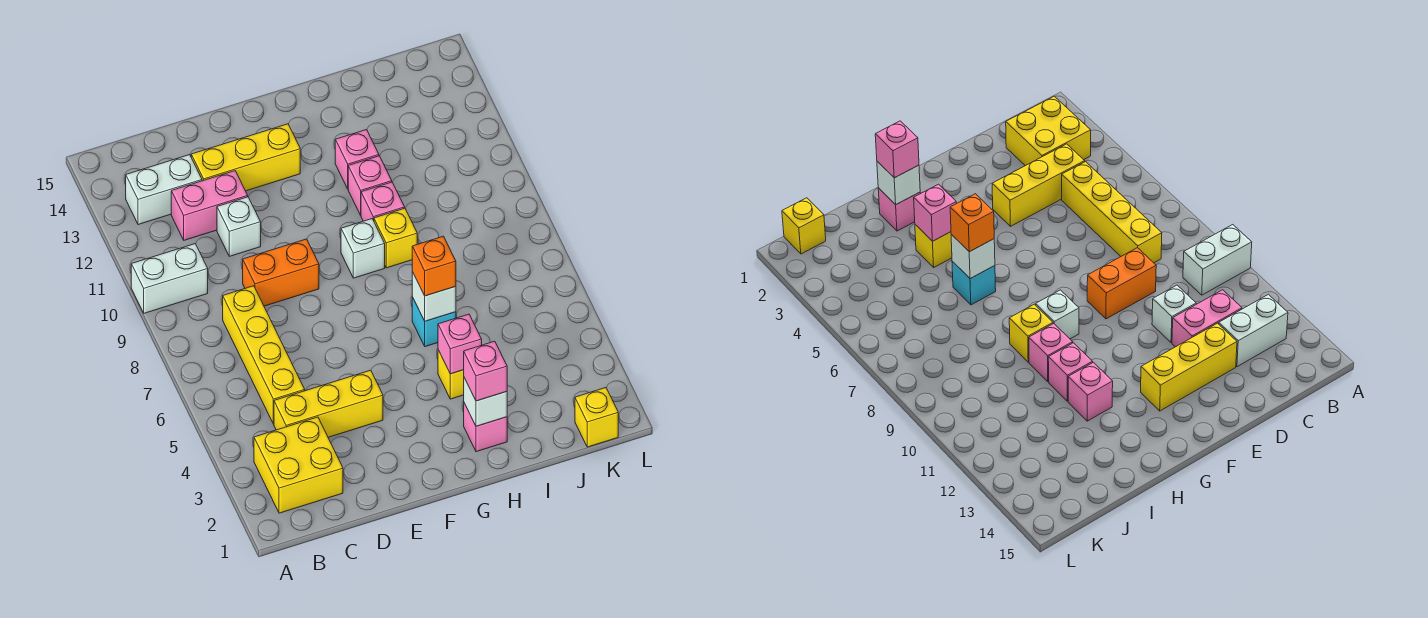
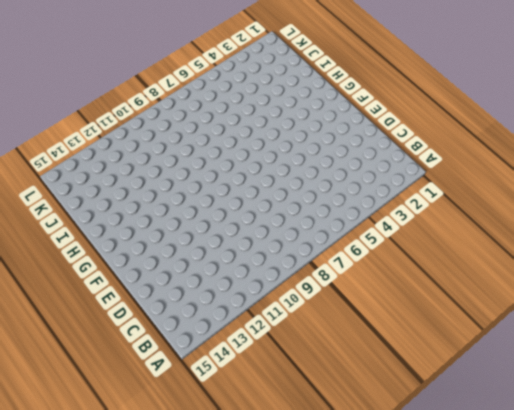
none -> white brick A10:B10 level 1
none -> yellow brick B2:C3 level 1
none -> white brick B13:C13 level 1

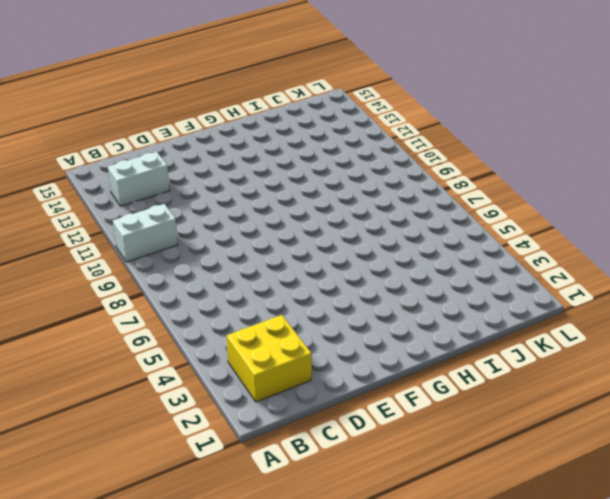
none -> yellow brick C4:E4 level 1
none -> yellow brick C5:C8 level 1
none -> pink brick C12:D12 level 1

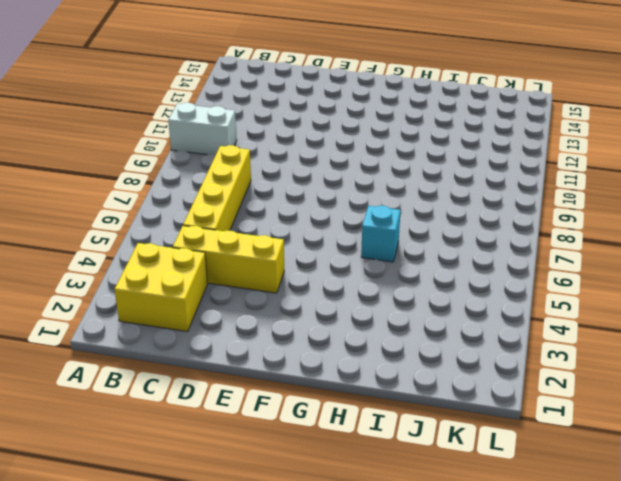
none -> white brick B13:C13 level 1
none -> pink brick C12:D12 level 1
none -> orange brick D9:E9 level 1

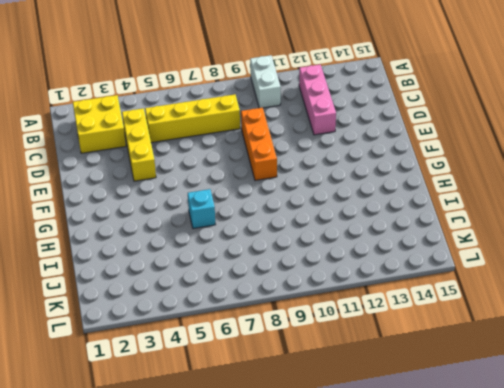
pink brick B12:D12 level 1 -> pink brick C12:D12 level 1
orange brick D9:F9 level 1 -> orange brick D9:E9 level 1
none -> white brick B13:C13 level 1
none -> white brick D11 level 1
none -> yellow brick D13:F13 level 1

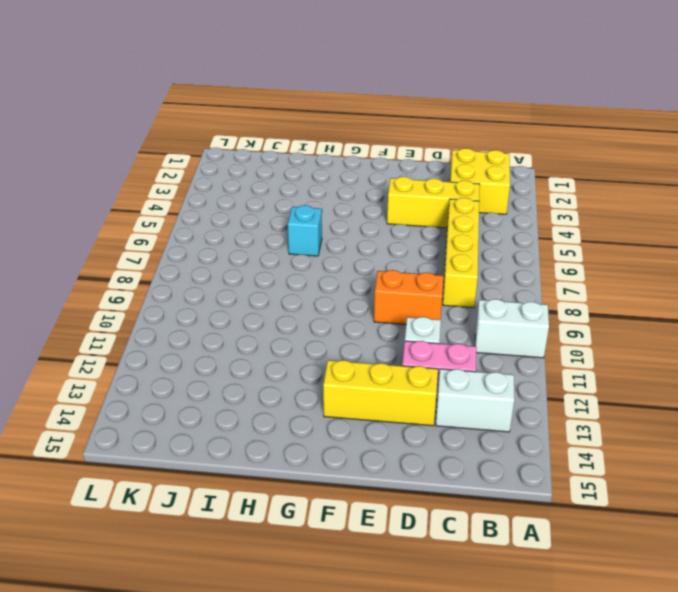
none -> white brick G9 level 1
none -> pink brick H2 level 1
none -> yellow brick H4 level 1

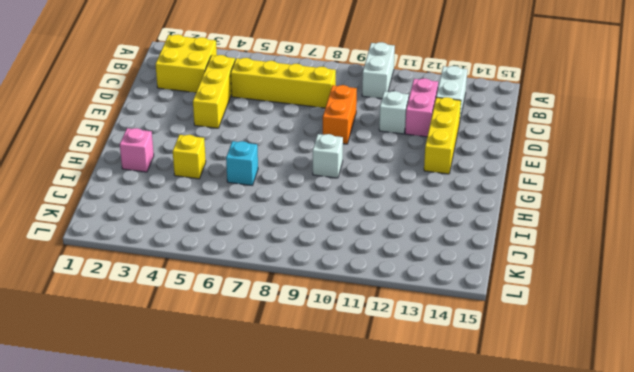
none -> yellow brick H9 level 1
none -> pink brick H10 level 1
none -> pink brick H11 level 1

